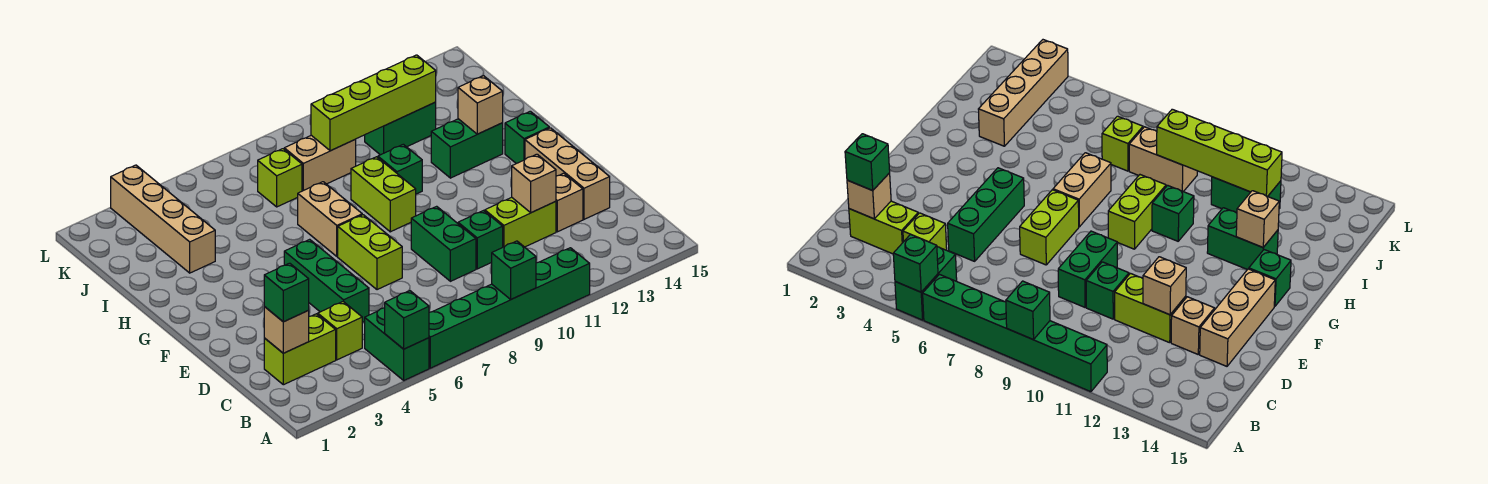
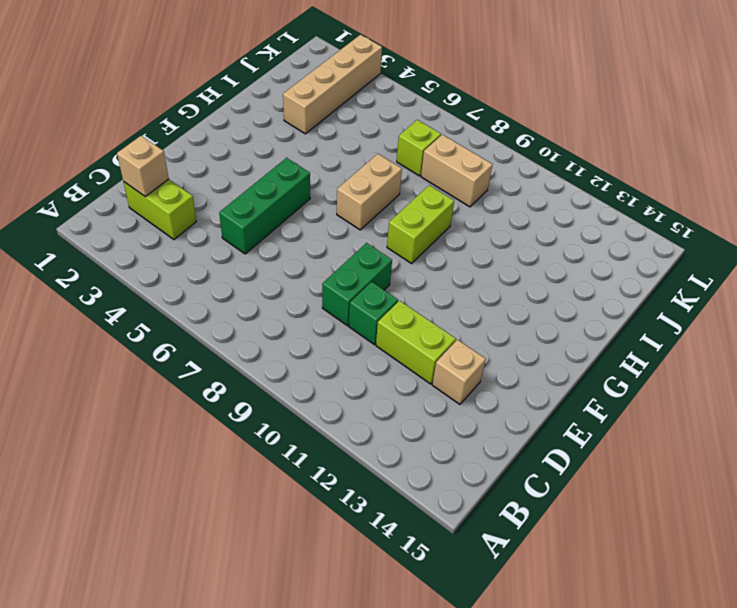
none -> green brick A5:B5 level 1
none -> green brick A6:A11 level 1
none -> lime brick C4 level 1

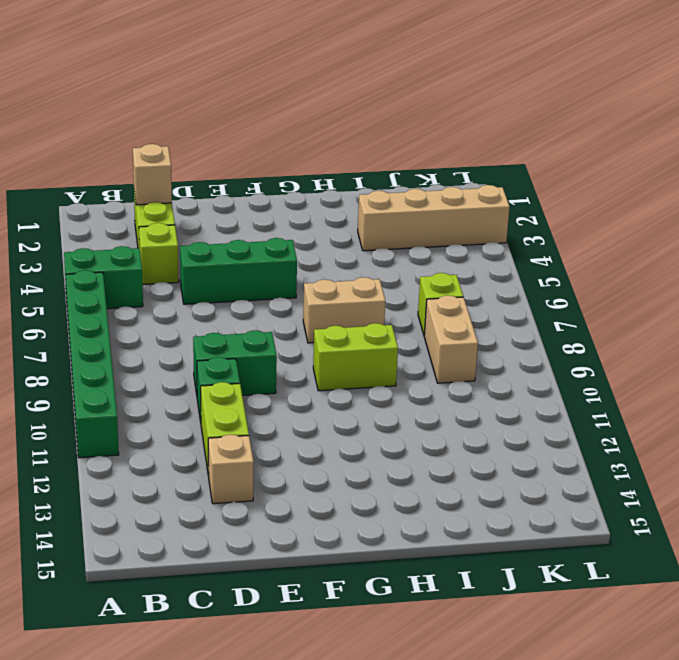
none -> tan brick D14:F14 level 1
none -> lime brick E7:F7 level 1
none -> green brick G14 level 1

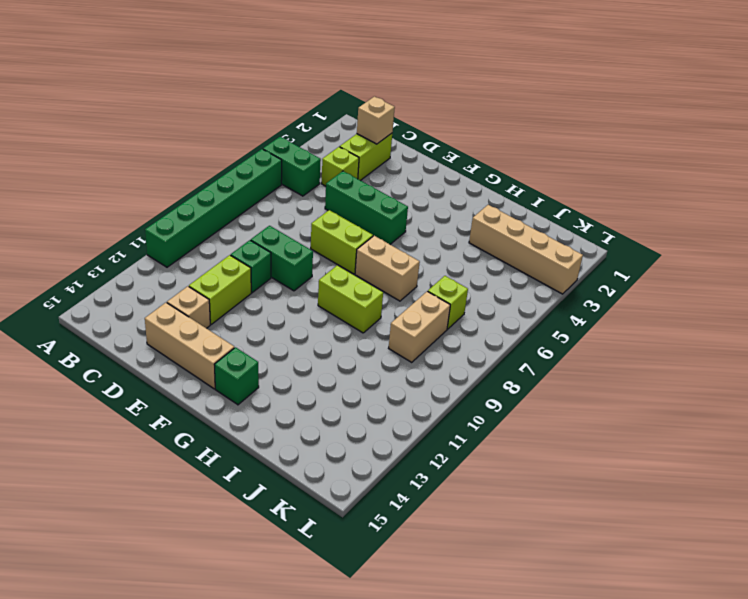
none -> green brick H10 level 1
none -> green brick H12:H13 level 1
none -> green brick J11:J12 level 1

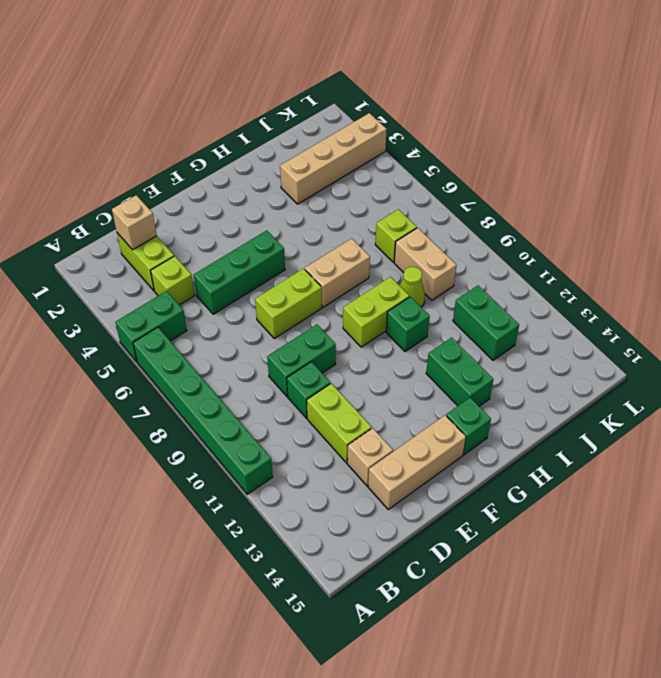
lime cone I9 level 1 -> none
none -> green brick A5 level 2
none -> green brick A9 level 2
none -> tan brick D12 level 2

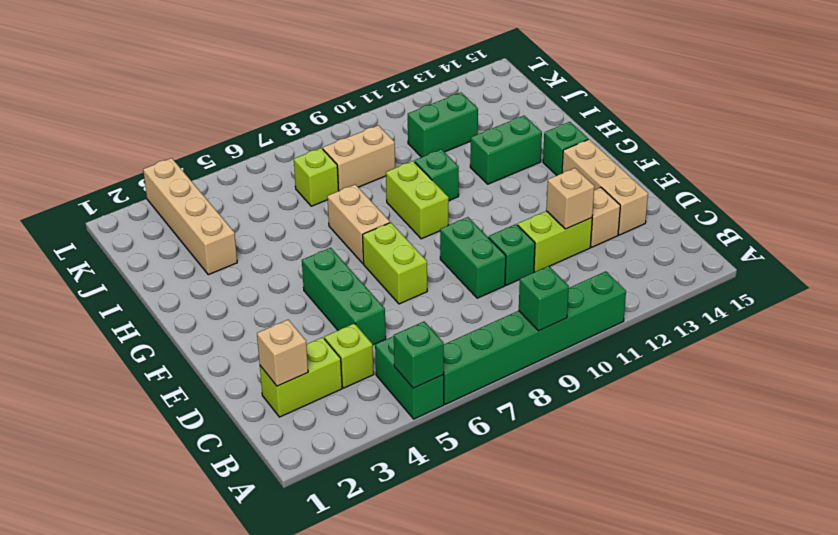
none -> tan brick H13 level 2
none -> lime brick J9:J12 level 2
none -> green brick C2 level 3

